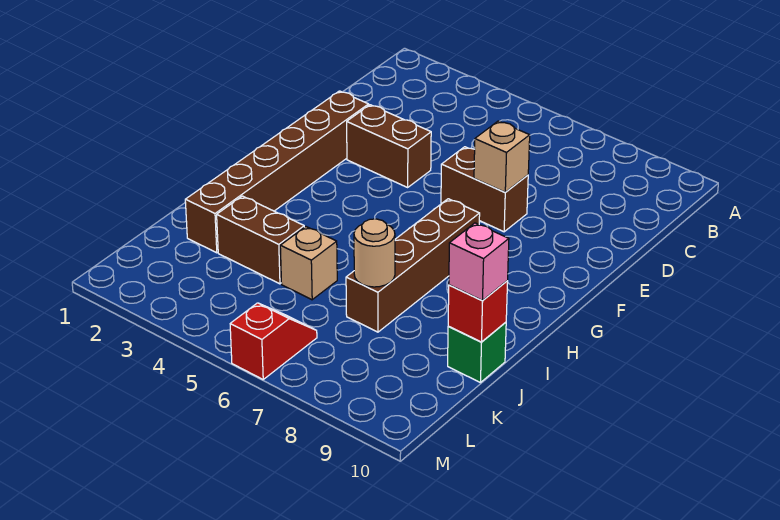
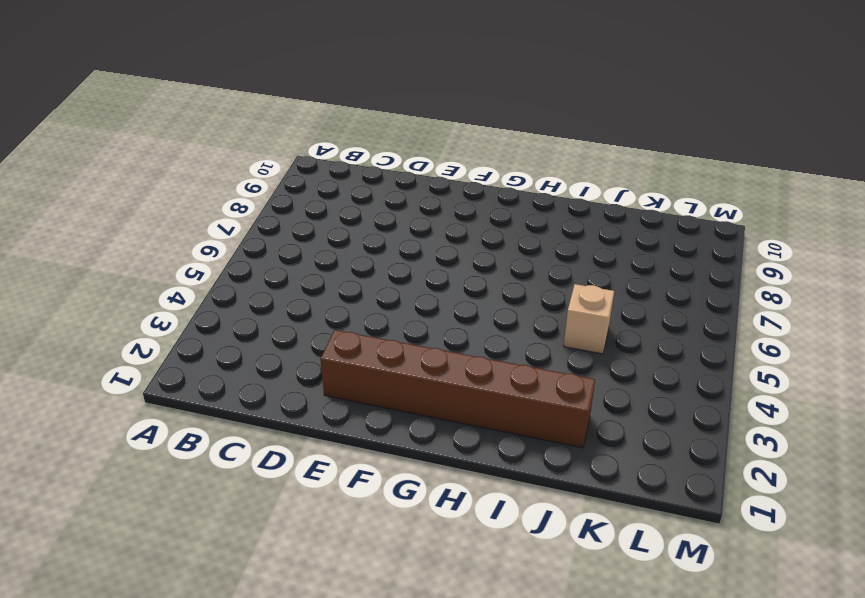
none -> brown brick E3:E4 level 1
none -> brown brick E6:E7 level 1
none -> brown brick G7:J7 level 1

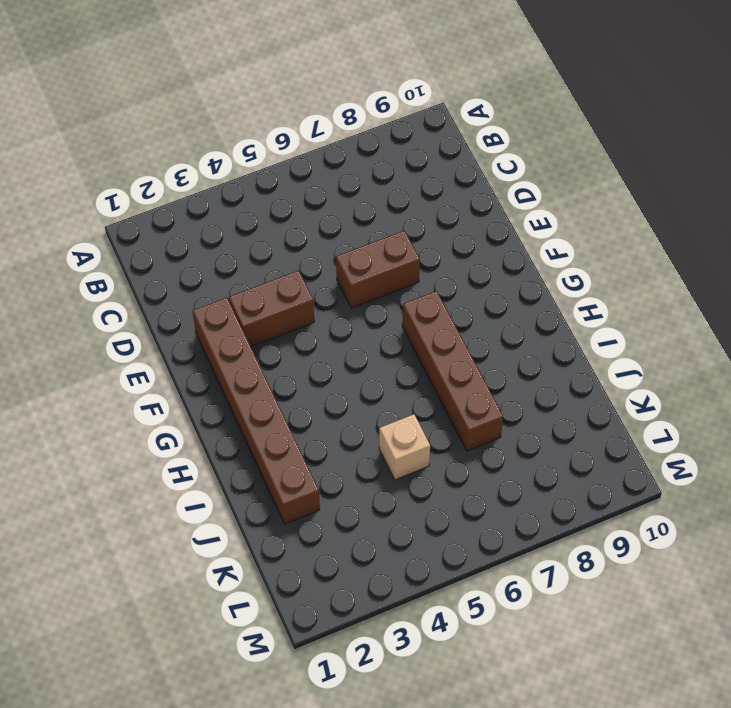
none -> brown brick J3:J4 level 1
none -> green brick J10 level 1
none -> red slope L6:M6 level 1 top M

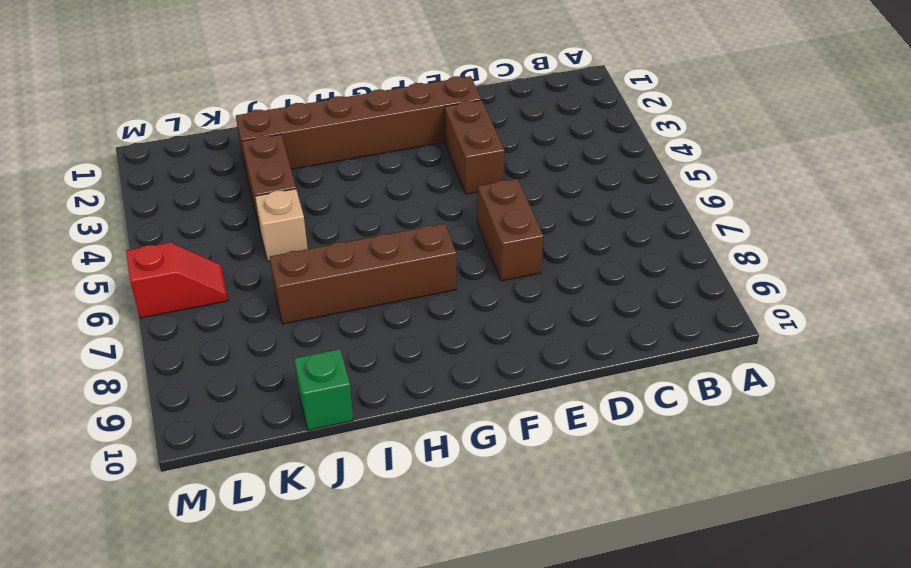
none -> tan brick E7 level 2
none -> tan round brick J7 level 2
none -> red brick J10 level 2

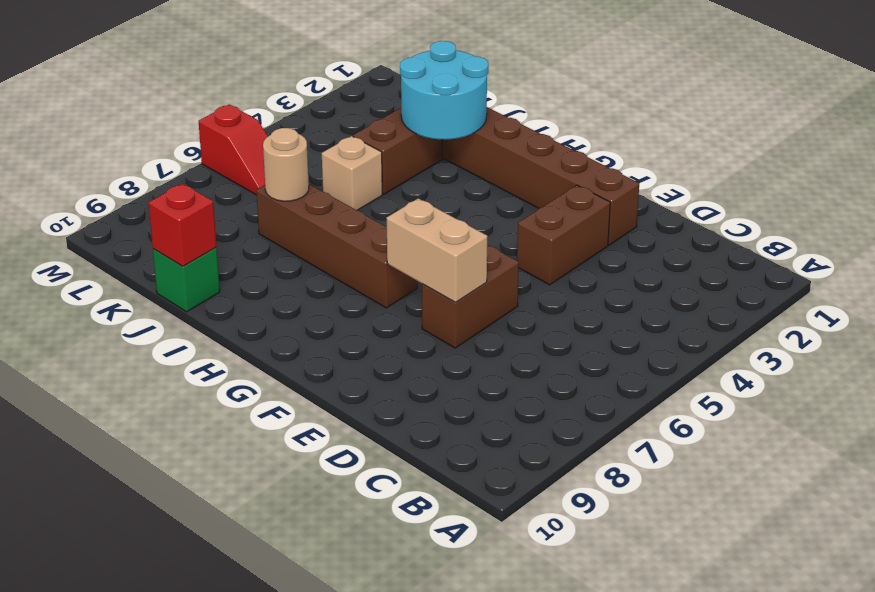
tan brick E7:F7 level 2 -> tan brick E7 level 2
cyan round brick I2:J3 level 2 -> none
none -> pink brick J10 level 3

